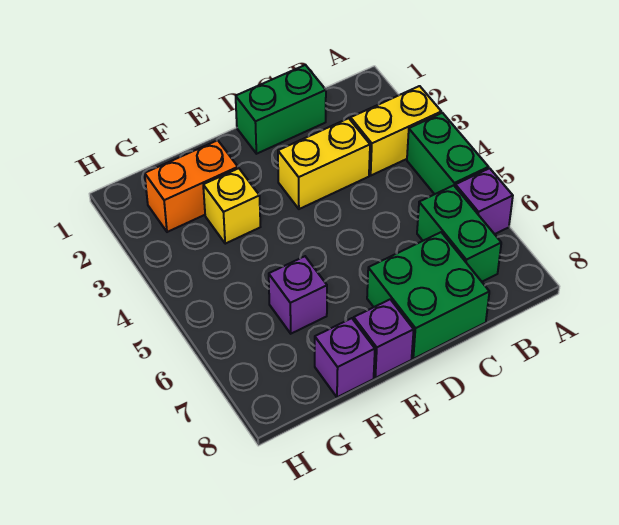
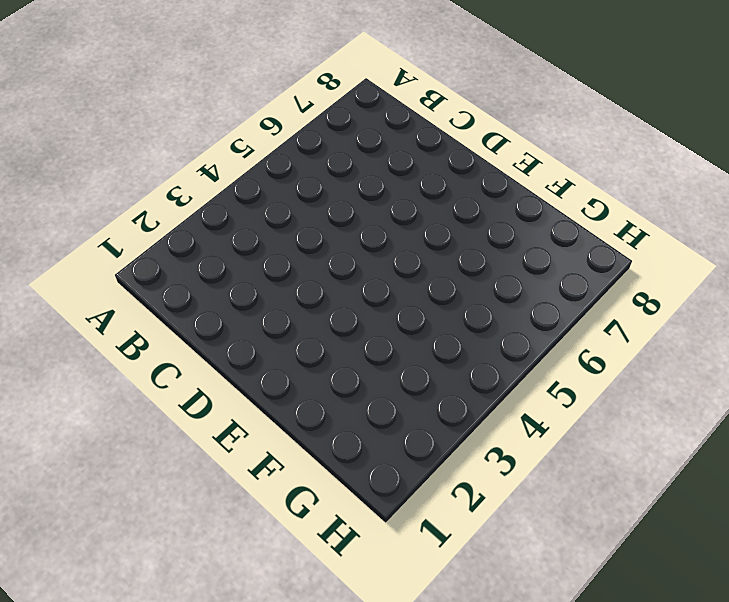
none -> yellow brick A3:B3 level 1
none -> green brick A4:A5 level 1
none -> purple brick A6 level 1

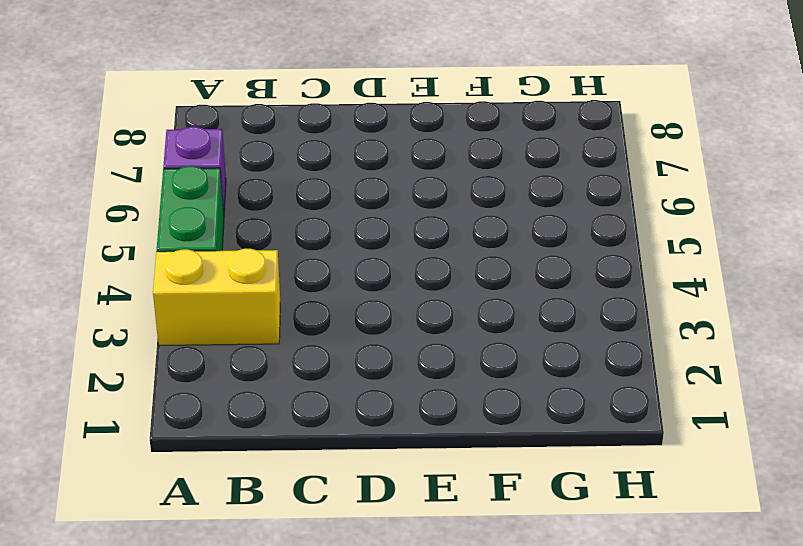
none -> green brick B6:B7 level 1
none -> green brick C1:D1 level 1
none -> yellow brick C3:D3 level 1

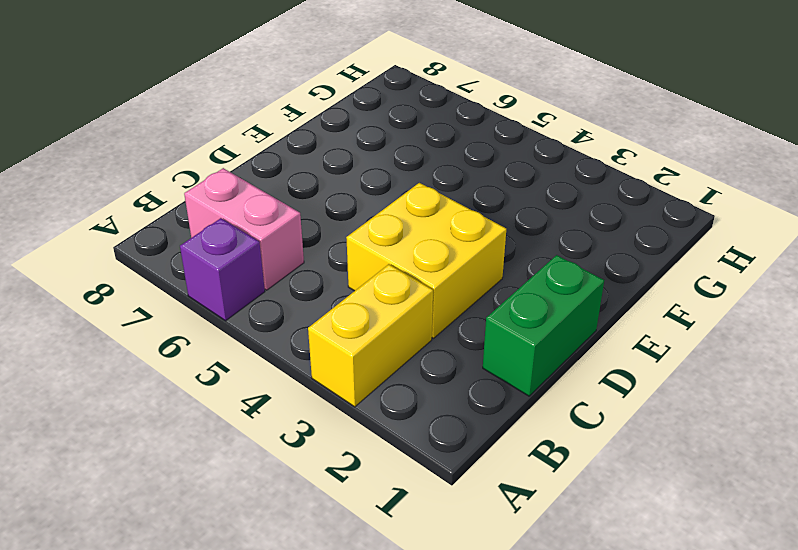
pink brick B6:B7 level 1 -> green brick B6:B7 level 1
yellow brick C3:D4 level 1 -> yellow brick C3:D3 level 1
none -> green brick A4:A5 level 1
none -> green brick C7:D8 level 1
none -> purple brick E8 level 1

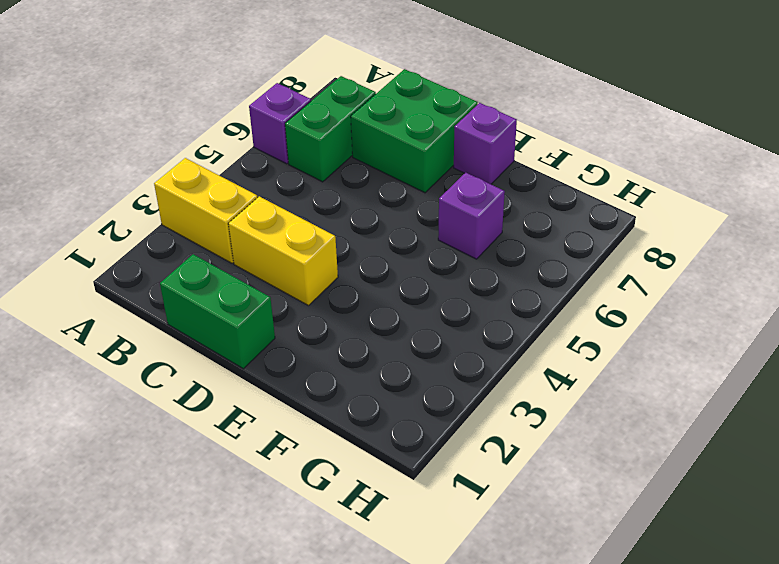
none -> green brick A4:A5 level 1
none -> orange brick F2:G2 level 1
none -> yellow brick F3 level 1

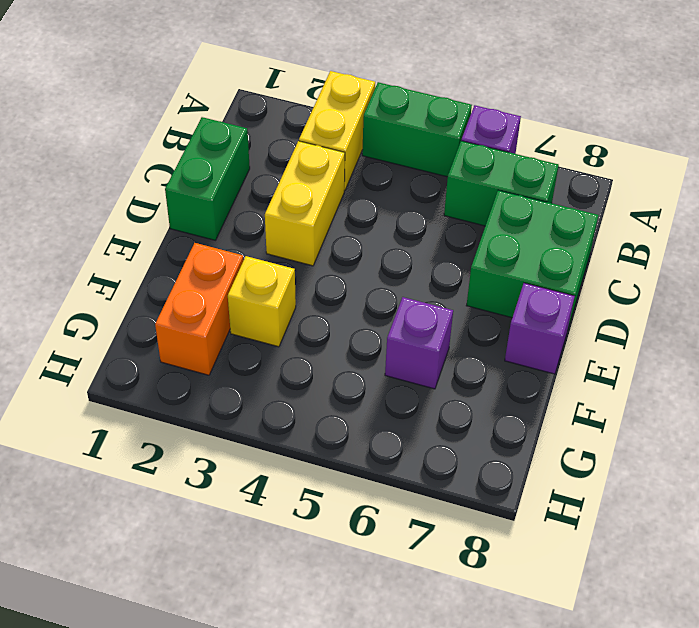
none -> purple brick F8 level 1

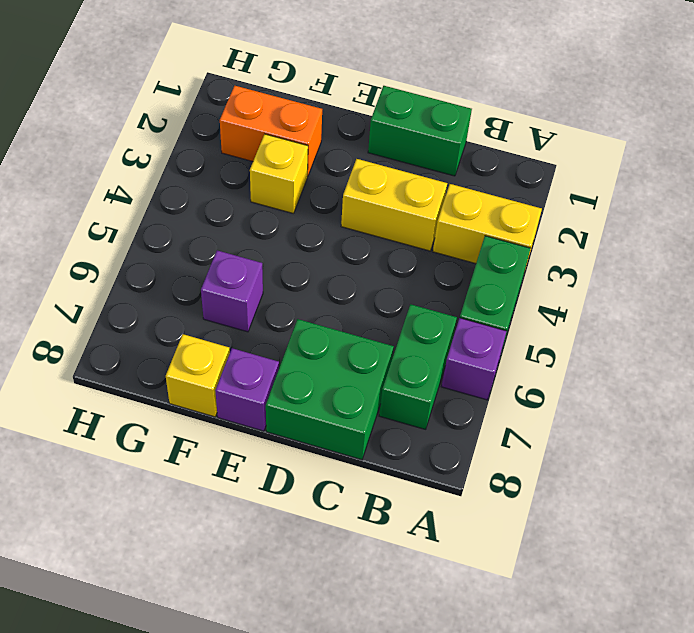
yellow brick F8 level 1 -> purple brick F8 level 1

